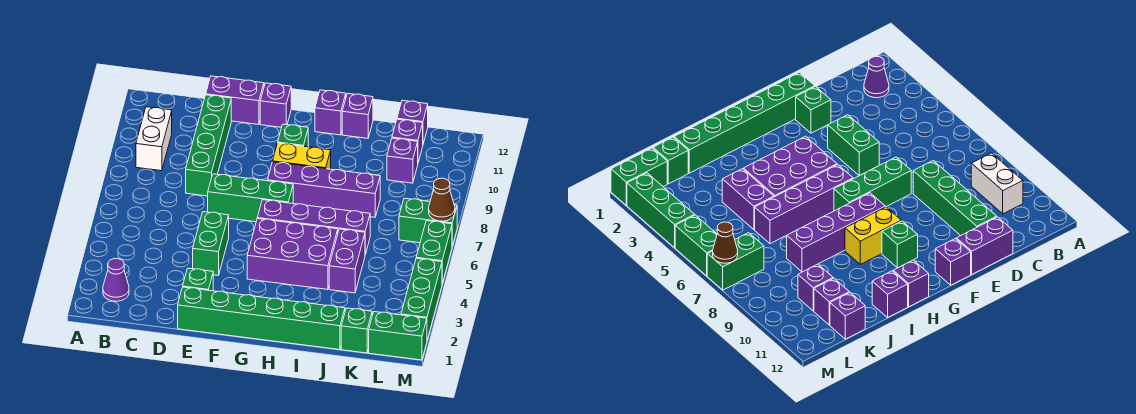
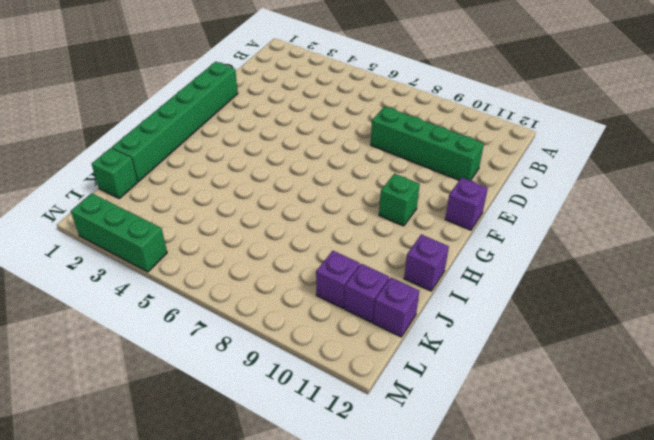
none -> purple cone B2 level 1
none -> white brick B9:B10 level 1
none -> purple brick D12:E12 level 1

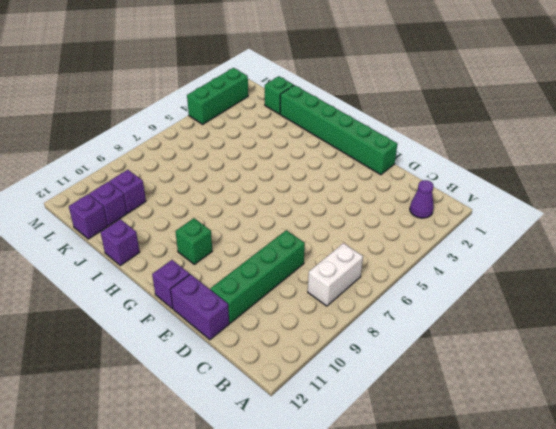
white brick B7:B8 level 1 -> white brick B9:B10 level 1
none -> green brick E2 level 1
none -> green brick E4:E5 level 1
none -> green brick E7:G7 level 1

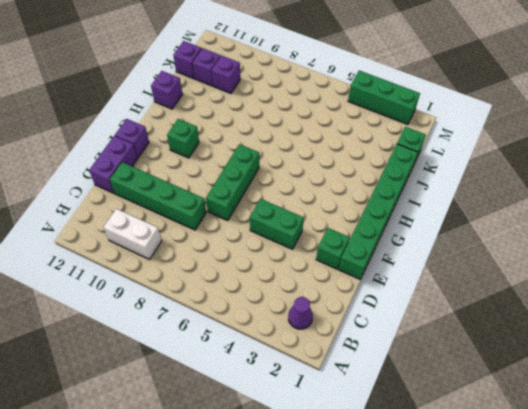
none -> purple brick G4:I5 level 1
none -> purple brick G6:J6 level 1
none -> purple brick G8:J8 level 1

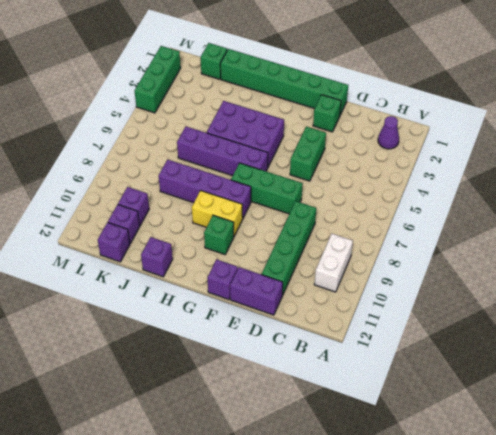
none -> purple brick H12 level 1
none -> purple brick J4:J5 level 1
none -> green brick L1:M1 level 1

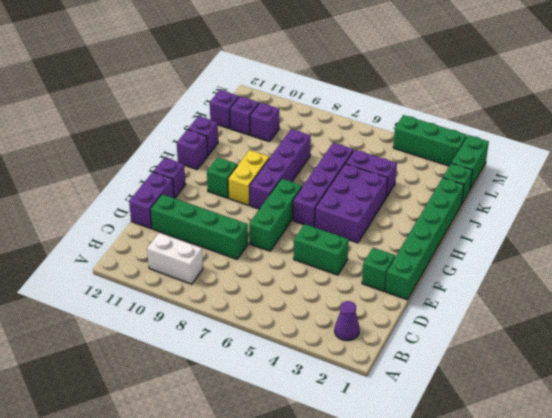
none -> green brick L7:M7 level 1
none -> green brick M5:M6 level 1
none -> brown cone M7 level 2

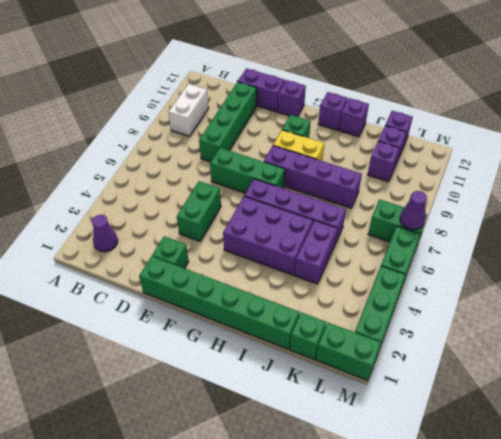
purple cone M7 level 2 -> brown cone M7 level 2

